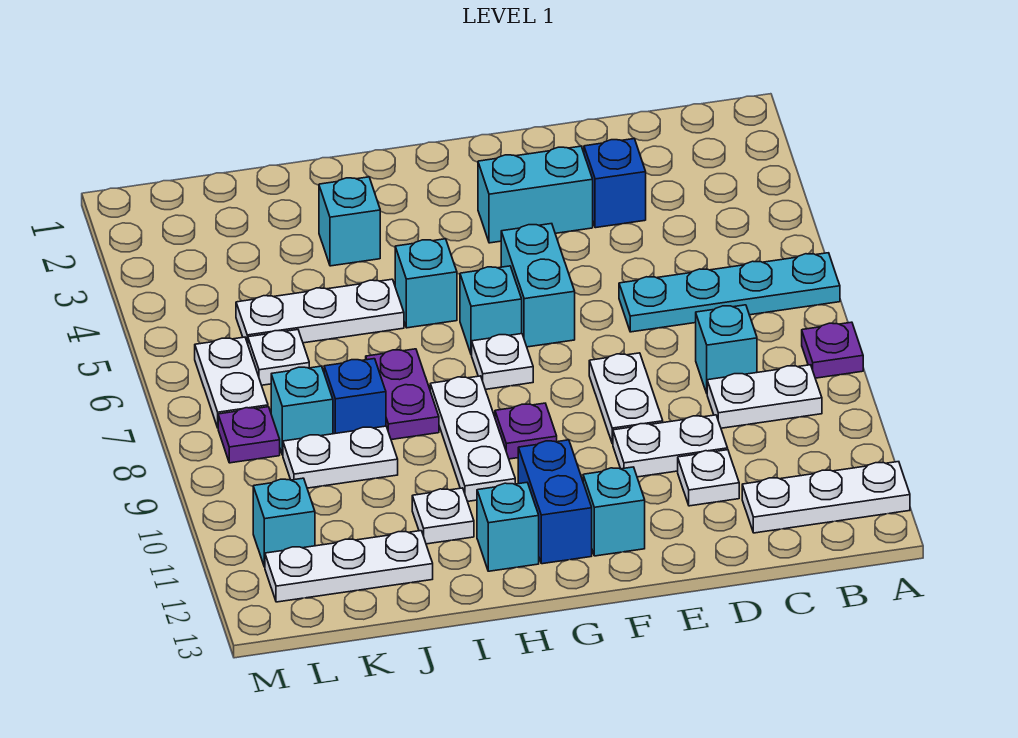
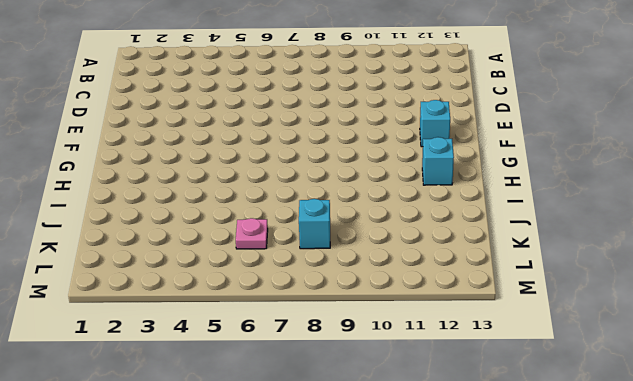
pink plate K6 level 1 -> white plate K6 level 1
none -> cyan plate A6:D6 level 1
none -> purple plate A8 level 1
none -> white plate A12:C12 level 1
none -> white plate B9:C9 level 1

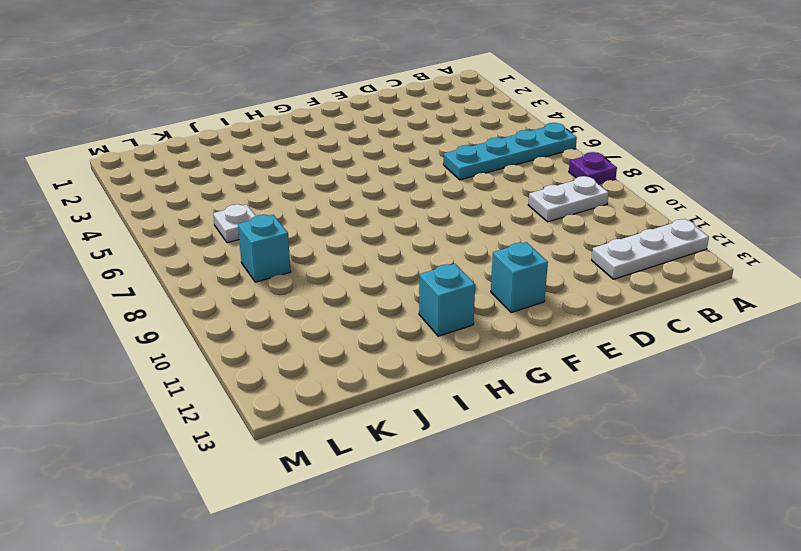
none -> cyan brick C8 level 1
none -> blue brick D3 level 1
none -> white plate D10:E10 level 1
none -> white plate D11 level 1

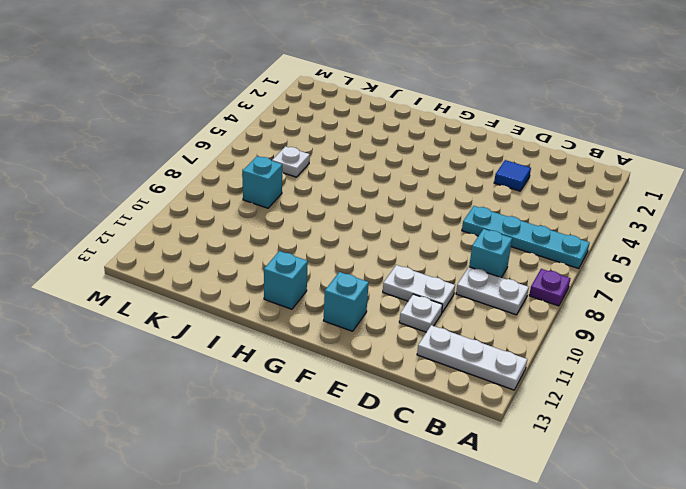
blue tile D3 level 1 -> blue brick D3 level 1
none -> cyan brick E3:F3 level 1
none -> white plate E8:E9 level 1
none -> cyan brick F5:F6 level 1
none -> cyan brick G6 level 1

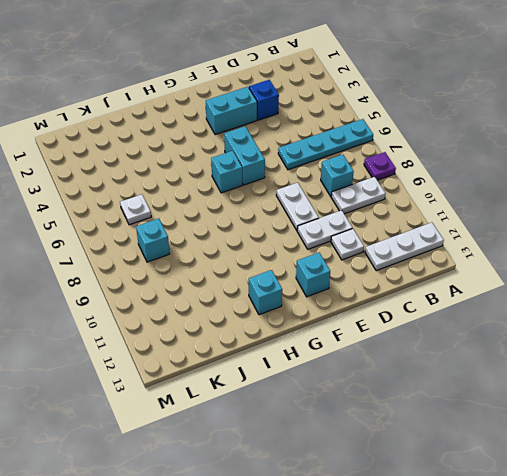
none -> white plate G7 level 1
none -> purple plate G9 level 1
none -> blue brick G11:G12 level 1
none -> cyan brick H5 level 1

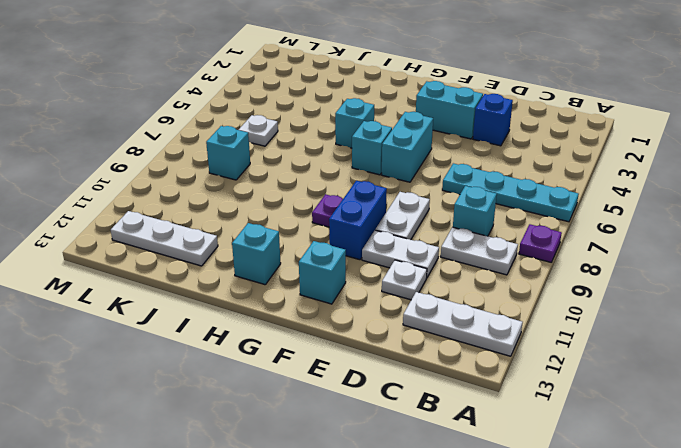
blue brick F9:F10 level 1 -> blue brick G11:G12 level 1
none -> white plate G7 level 1
none -> white plate H8:H10 level 1
none -> cyan brick I3 level 1
none -> white plate I5:K5 level 1

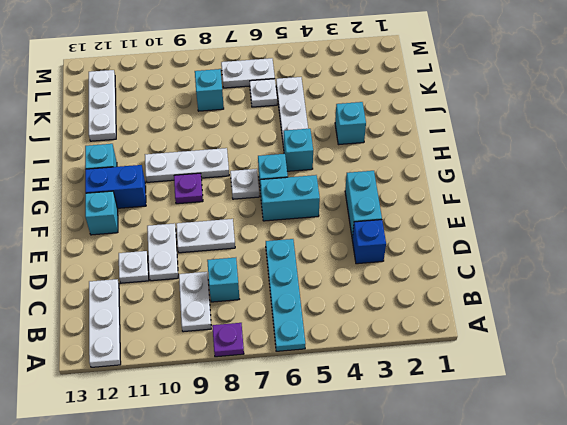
none -> purple plate I7:I8 level 1
none -> white plate I11 level 1
none -> blue brick J8 level 1
none -> white plate J9:K9 level 1

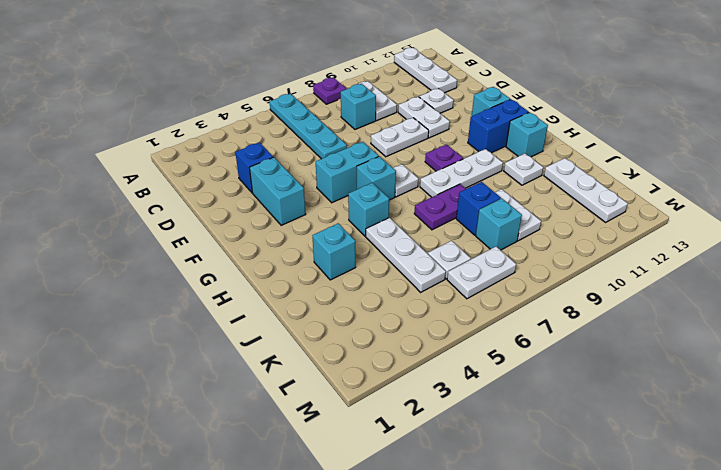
none -> purple plate L8 level 1
none -> cyan brick L11 level 1

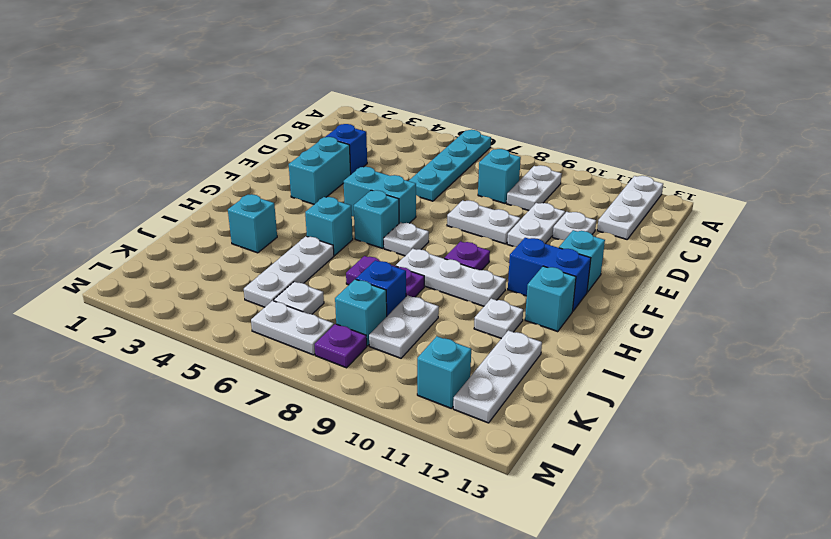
none -> purple plate A8 level 1

